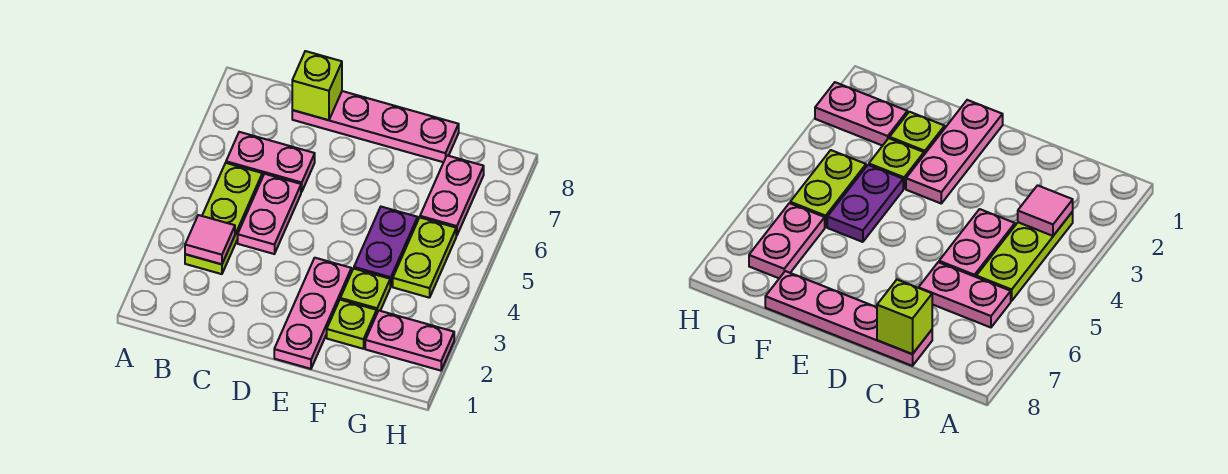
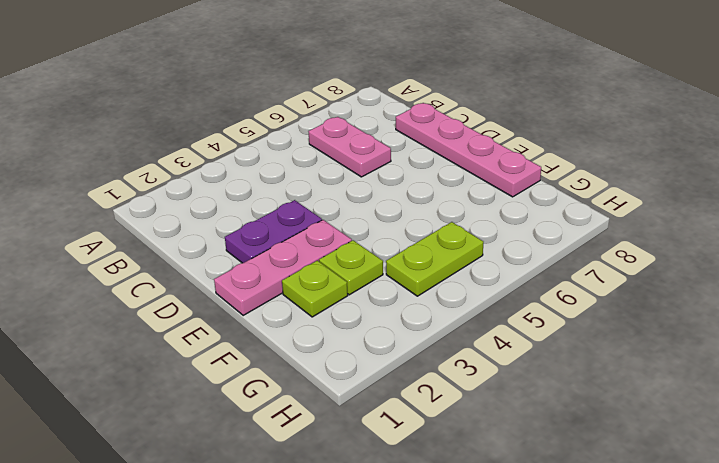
purple plate D2:D3 level 1 -> purple plate F4:F5 level 1
none -> lime plate B3:B5 level 1
none -> pink plate C4:C5 level 1
none -> pink plate G2:H2 level 1

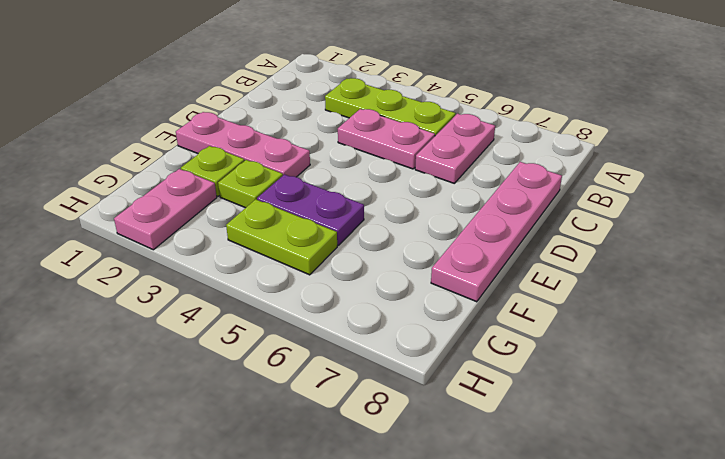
none -> pink plate G6:G7 level 1
none -> pink tile B3 level 2
none -> lime brick C8 level 2

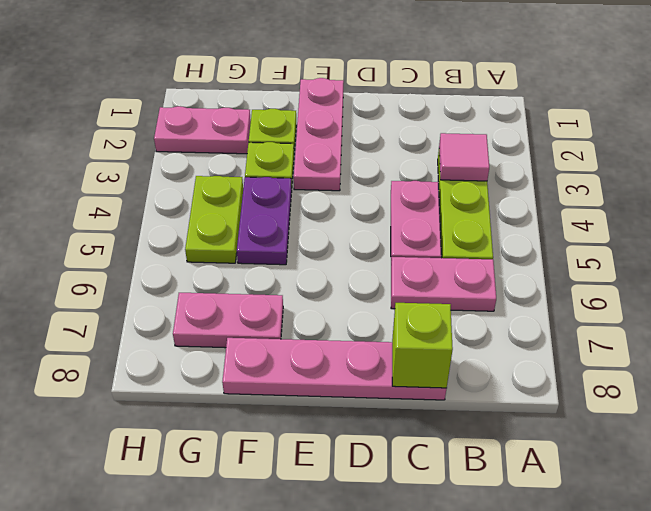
pink plate F7:G7 level 1 -> pink plate G6:G7 level 1

